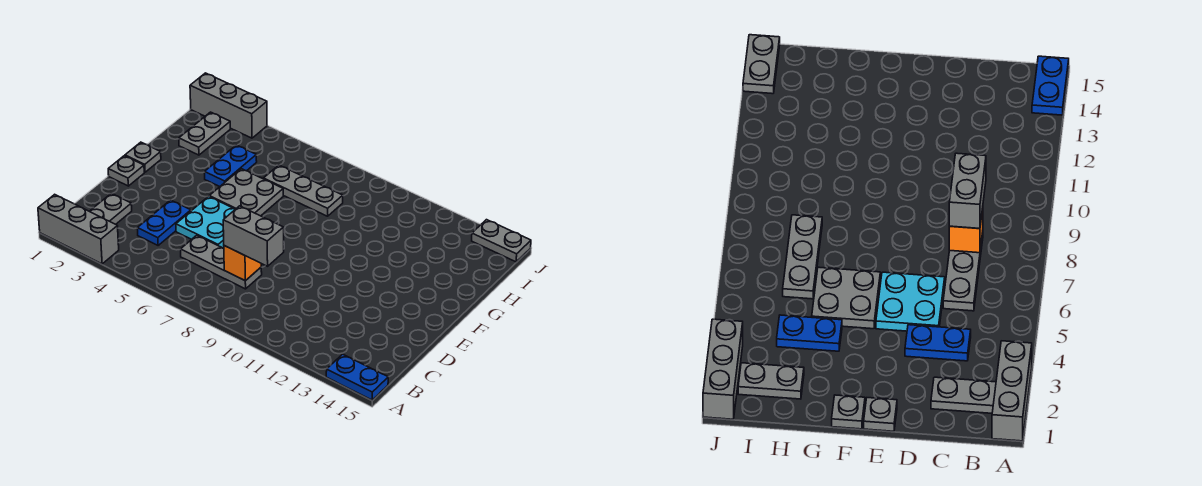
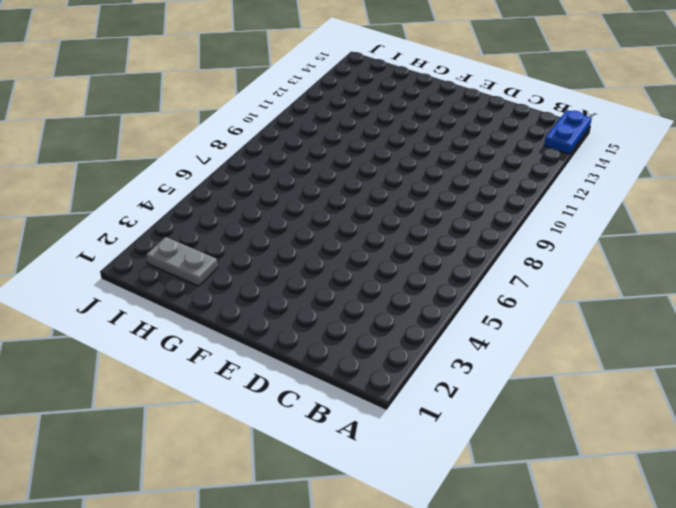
none -> grey brick A1:A3 level 1
none -> grey plate B2:C2 level 1
none -> blue plate C4:D4 level 1

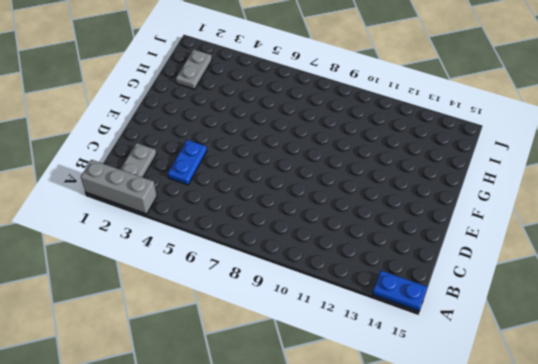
none -> grey plate C6:C8 level 1
none -> cyan plate D5:E6 level 1
none -> grey plate E1 level 1

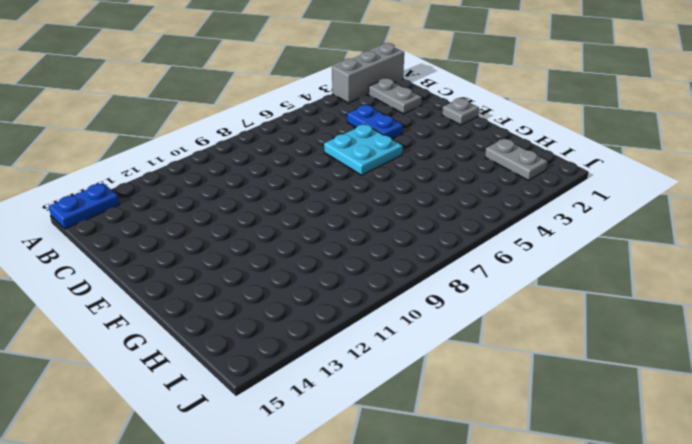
none -> grey plate C6:C8 level 1
none -> grey plate F1 level 1
none -> grey plate F5:G6 level 1

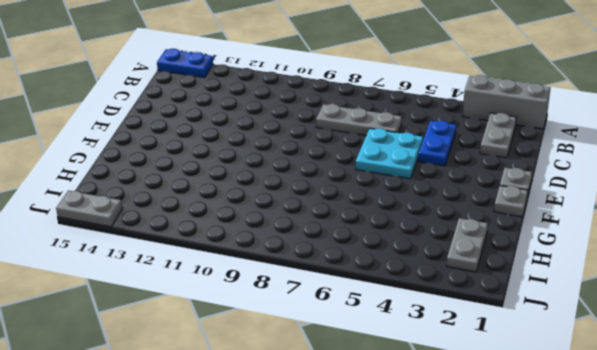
none -> grey plate F5:G6 level 1
none -> blue plate G4:H4 level 1
none -> grey plate H6:H8 level 1

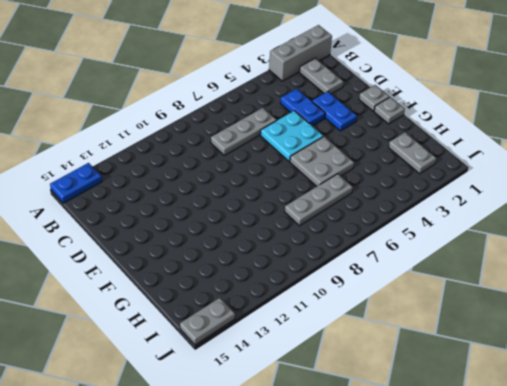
blue plate D3:E3 level 1 -> blue plate G4:H4 level 1
none -> grey brick J1:J3 level 1
none -> orange brick C8 level 2
none -> grey brick C8:C9 level 3

